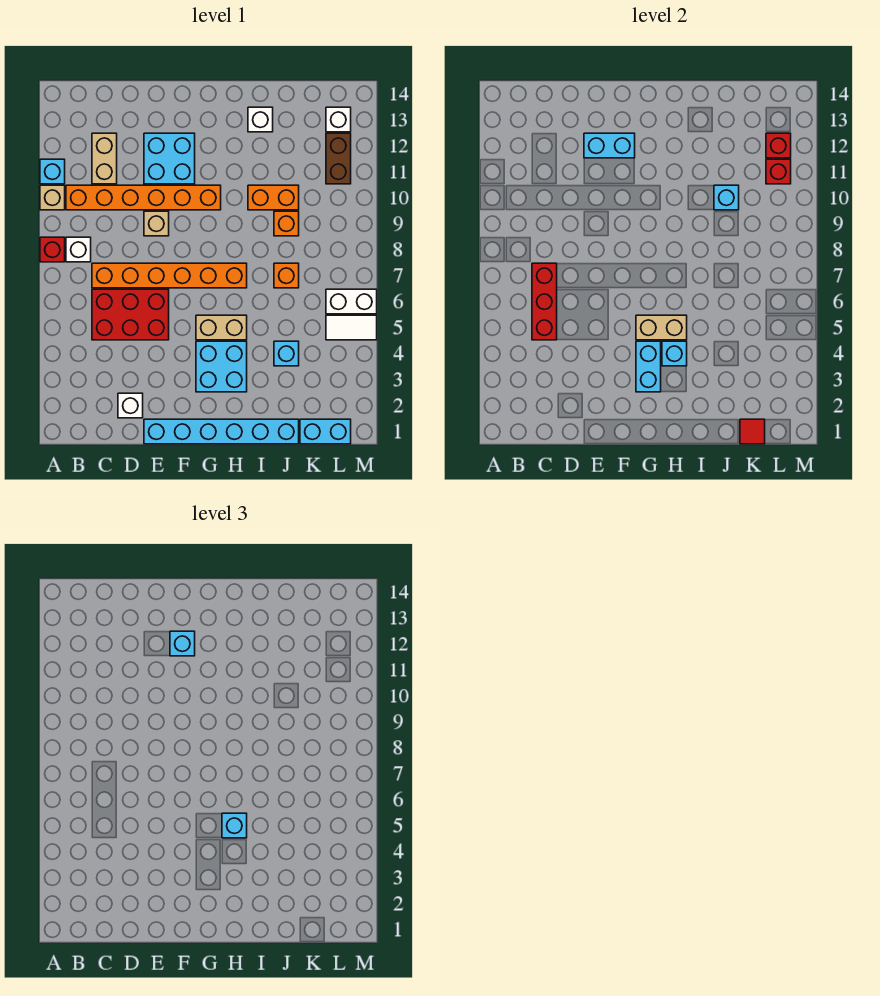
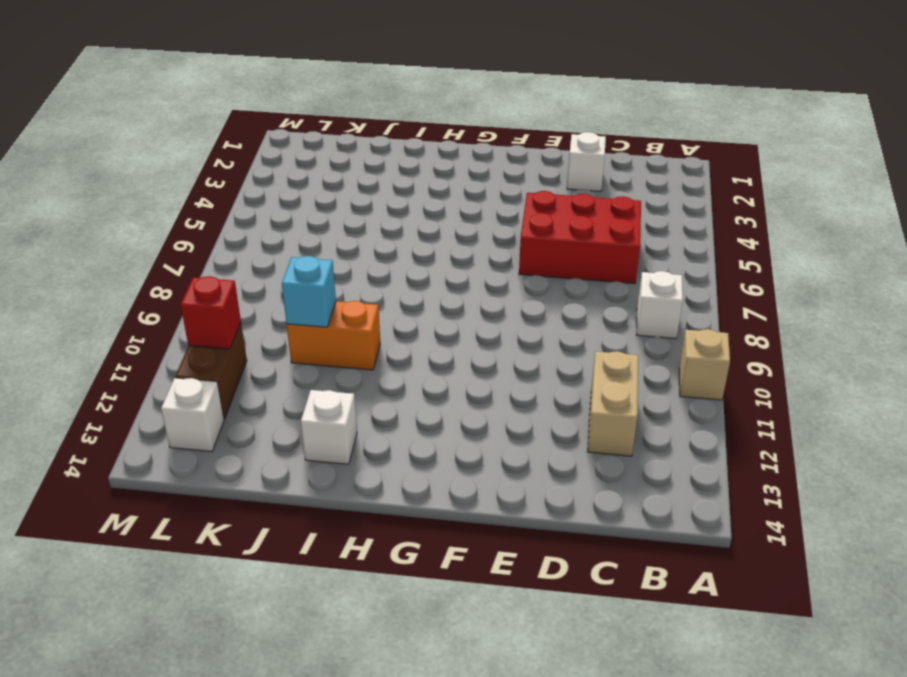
none -> red brick A8 level 1
none -> cyan brick A11 level 1
none -> orange brick B10:G10 level 1
none -> orange brick C7:H7 level 1

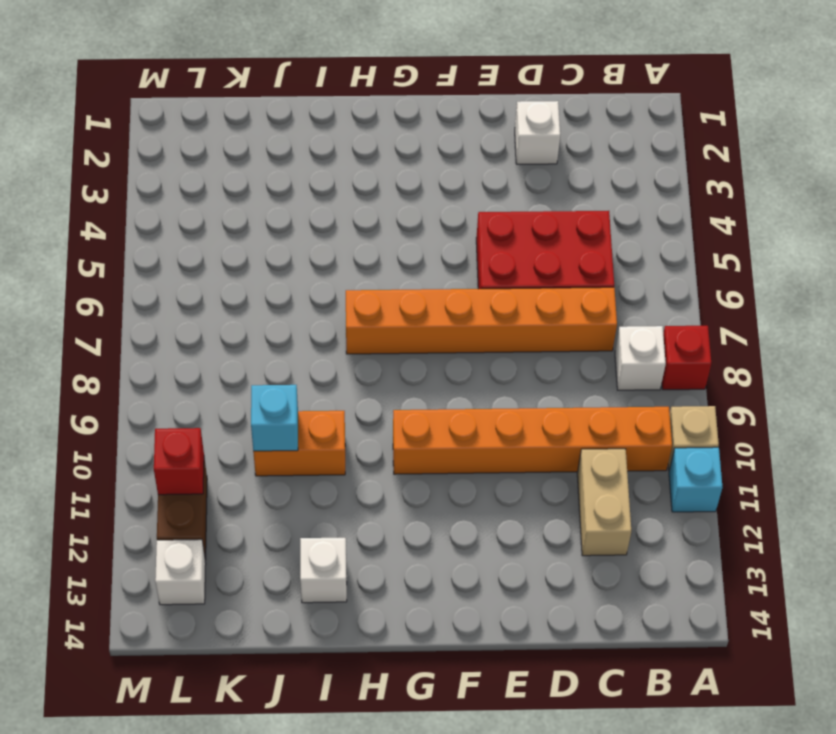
none -> cyan brick E1:J1 level 1
none -> tan brick E9 level 1
none -> cyan brick E11:F12 level 1
none -> cyan brick G3:H4 level 1

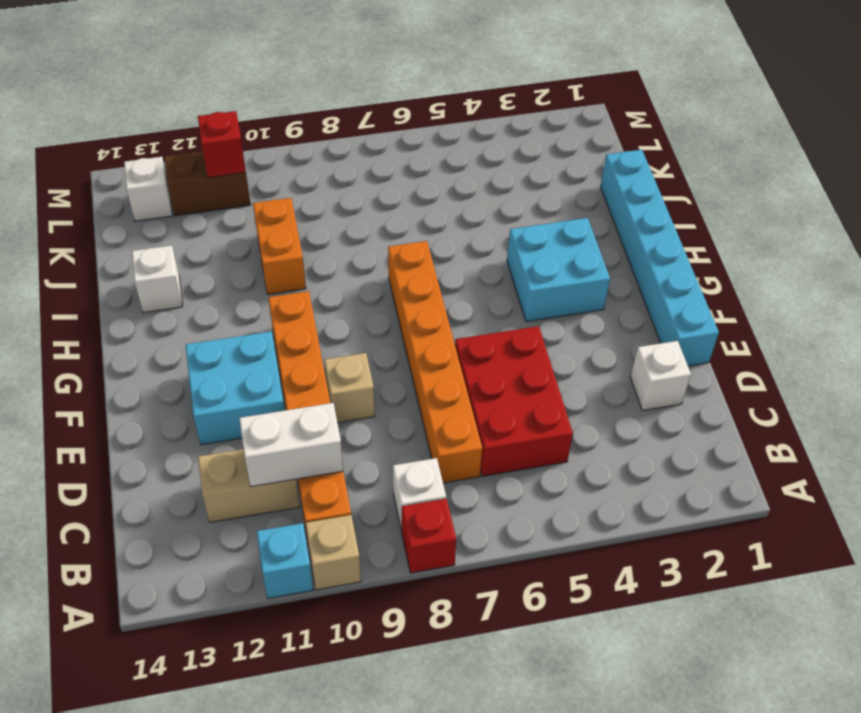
white brick C10:C11 level 2 -> white brick L6:M6 level 1
none -> tan brick G5:H5 level 1
none -> cyan brick J4 level 1
none -> orange brick J7 level 1
none -> orange brick J9 level 1

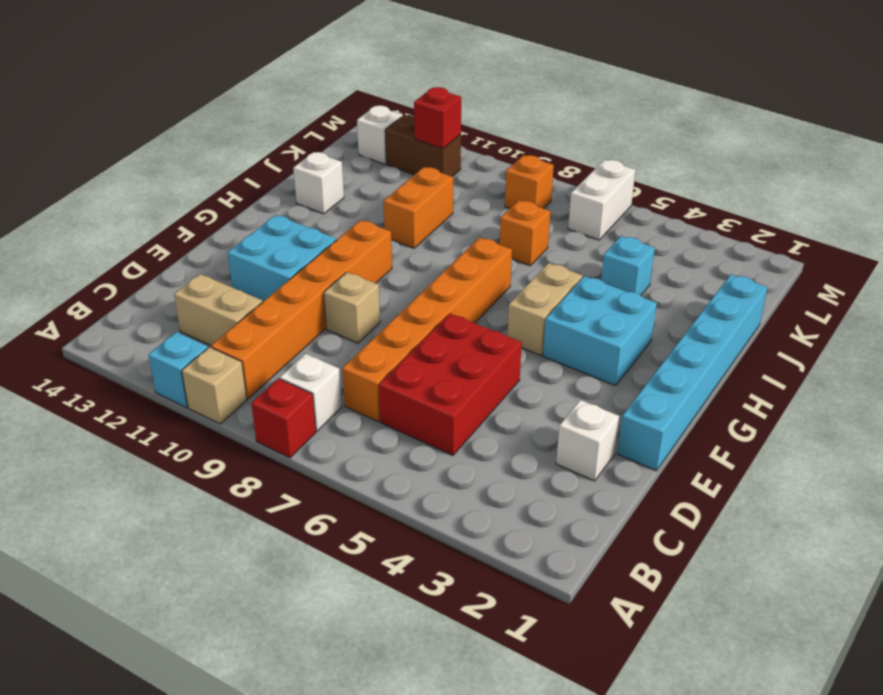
orange brick L8 level 1 -> orange brick J9 level 1
none -> cyan brick K1:L1 level 1
none -> white tile L5:M5 level 1
none -> red brick C5:C7 level 2
none -> cyan brick E12:F12 level 2

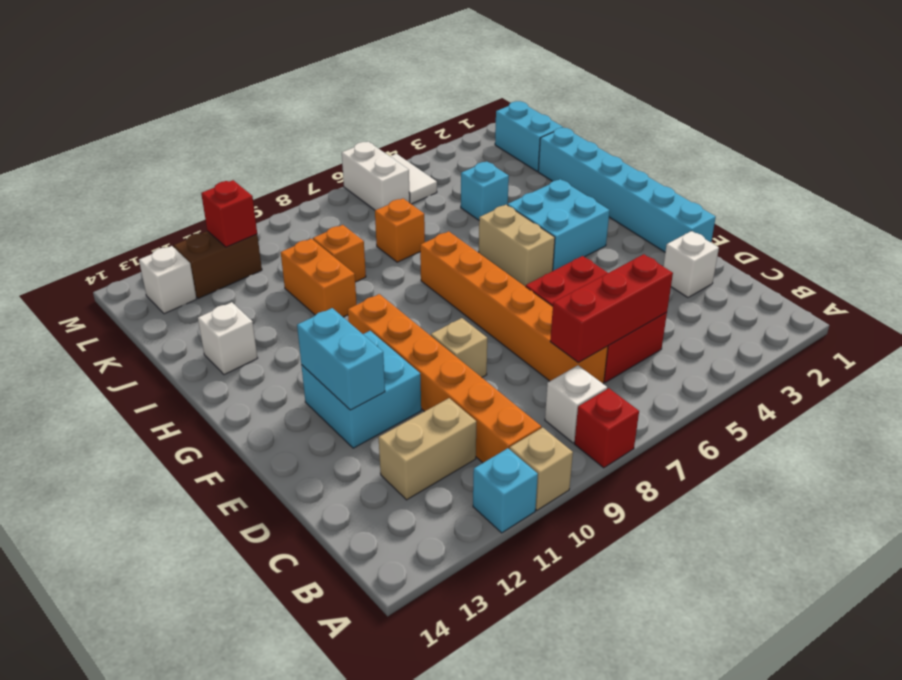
none -> cyan brick G3:G4 level 2
none -> tan brick G5:H5 level 2
none -> cyan brick H4 level 2
none -> cyan brick J10 level 2

